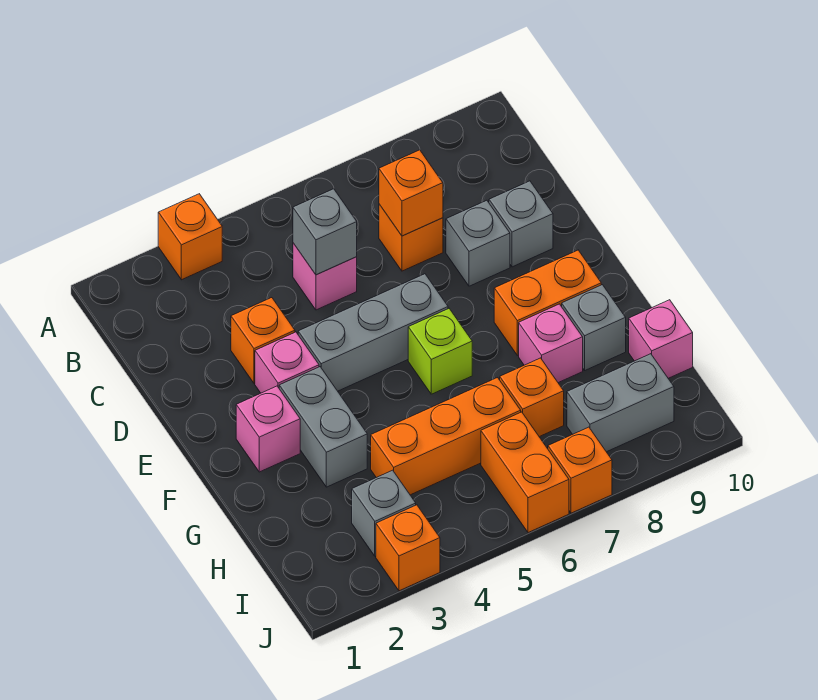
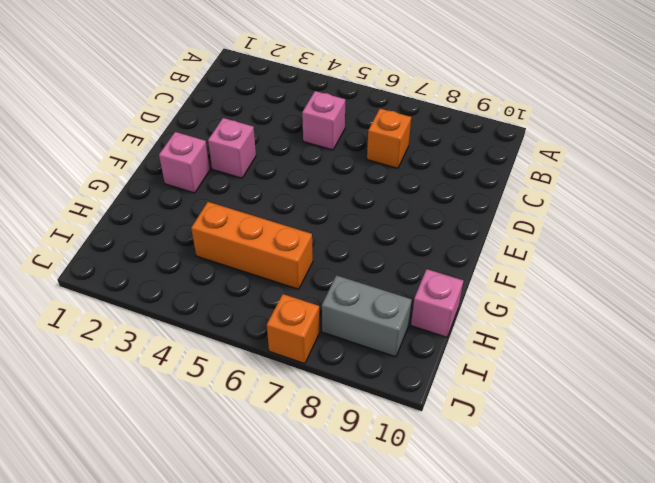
none -> orange brick A3 level 1
none -> orange brick D3 level 1
none -> grey brick D8 level 1

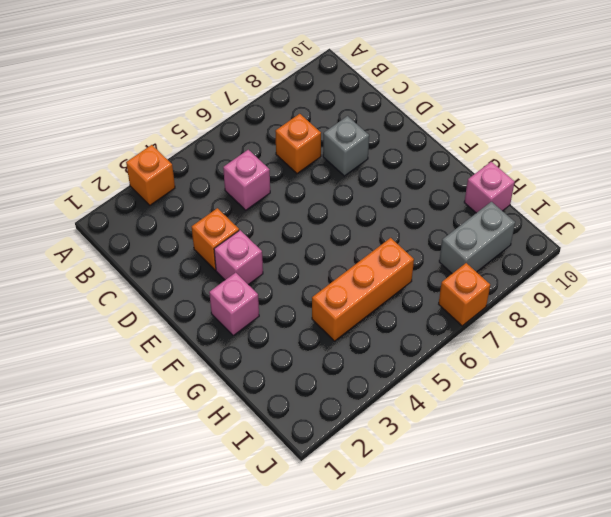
none -> grey brick D9 level 1
none -> grey brick E4:E6 level 1
none -> grey brick F3:G3 level 1

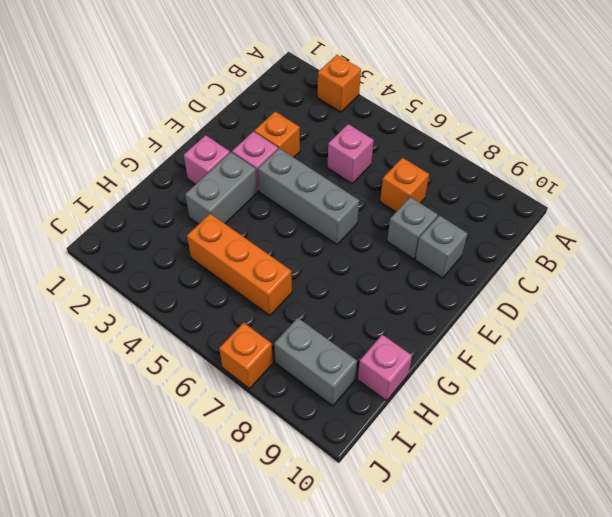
none -> lime brick F6 level 1
none -> orange brick F8:F9 level 1
none -> pink brick G8 level 1

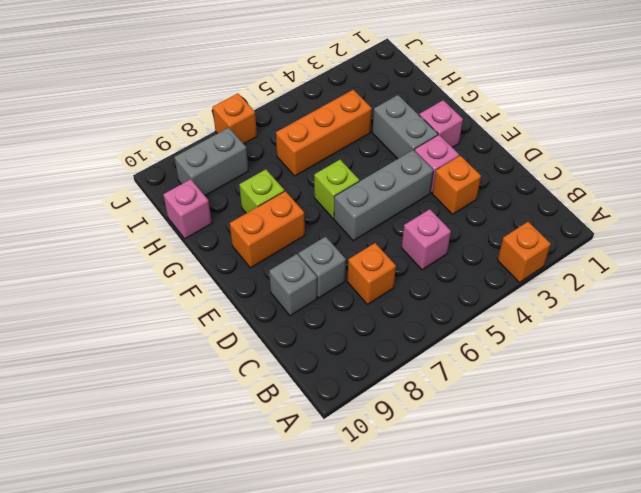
lime brick G8 level 1 -> pink brick G8 level 1
none -> grey brick G9 level 1
none -> orange brick H7 level 1
none -> grey brick I3 level 1

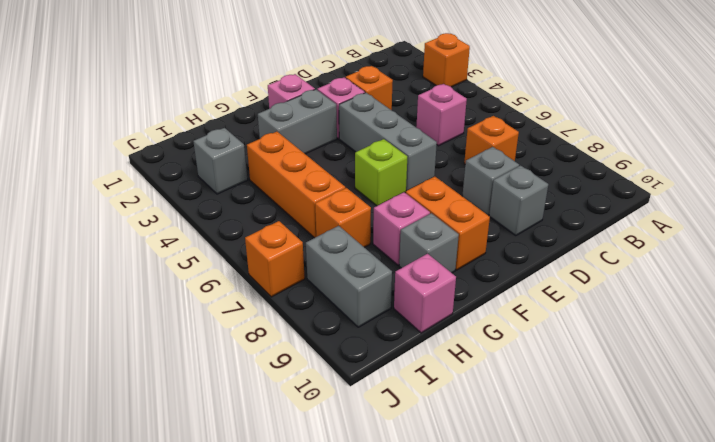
none -> orange brick I6:J6 level 1
none -> orange brick J3 level 1
none -> grey brick C5 level 2

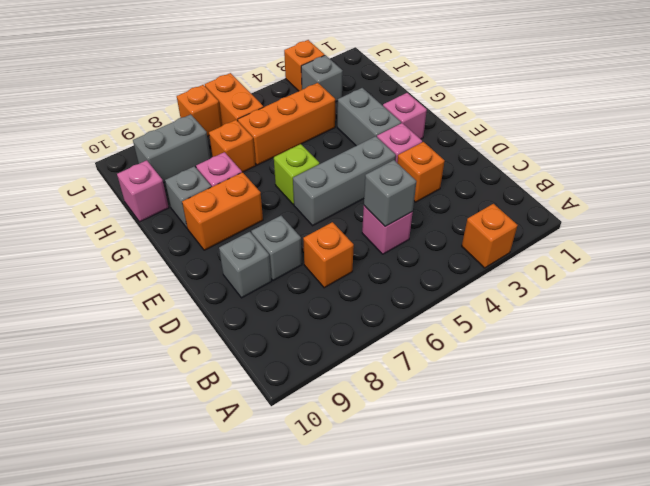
none -> orange brick C7 level 2

